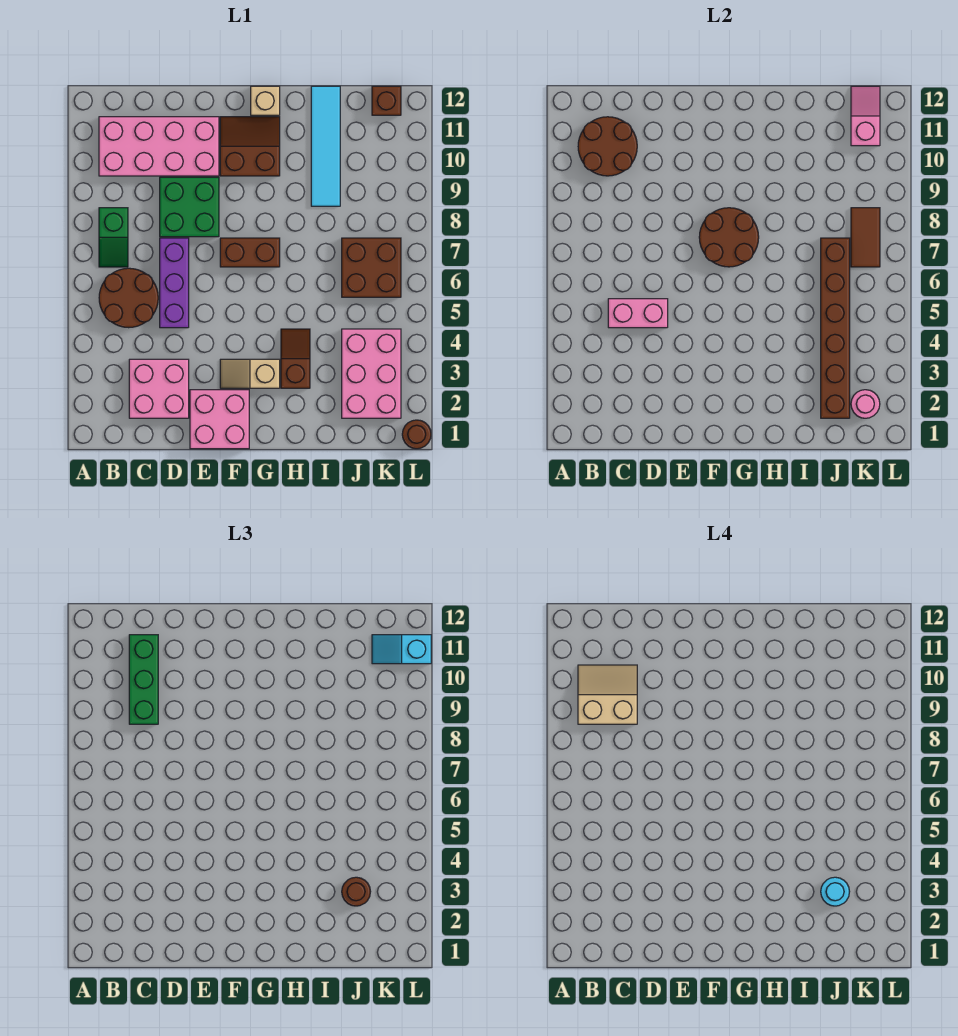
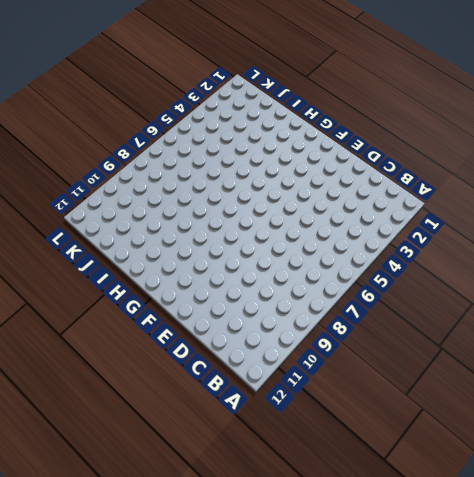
none -> brown round brick B5:C6 level 1
none -> green slope B7:B8 level 1 top 8
none -> pink brick B10:E11 level 1

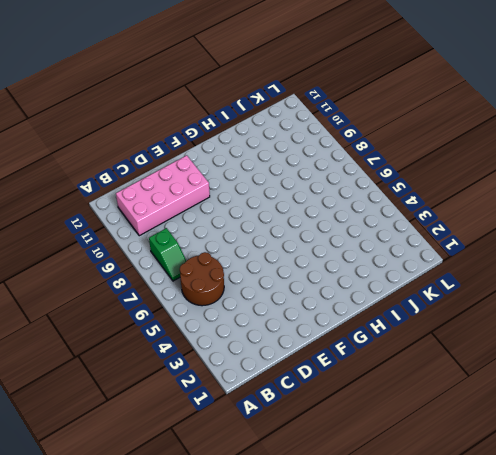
none -> pink brick C2:D3 level 1
none -> purple brick D5:D7 level 1
none -> green brick D8:E9 level 1

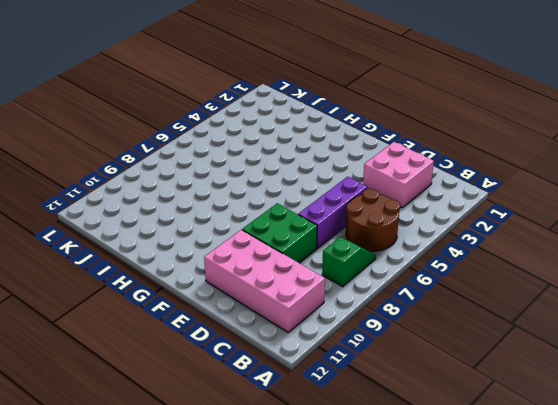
none -> pink brick E1:F2 level 1
none -> tan slope F3:G3 level 1 top G
none -> brown brick F7:G7 level 1

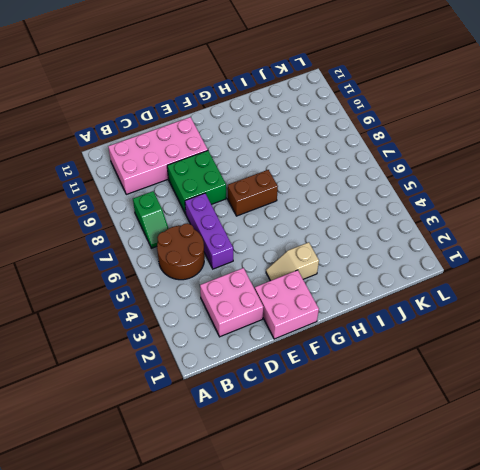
none -> brown slope F10:G11 level 1 top 10
none -> tan brick G12 level 1
none -> brown slope H3:H4 level 1 top 3

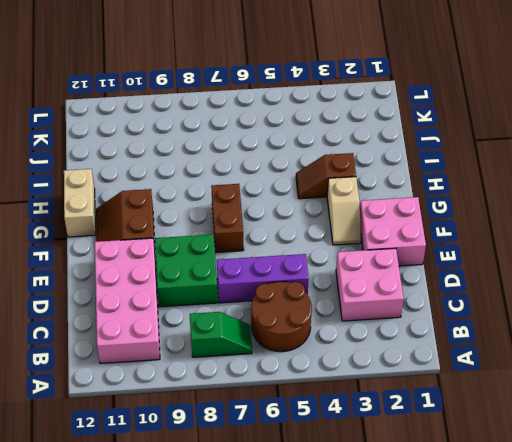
tan brick G12:H12 level 1 -> tan brick G12 level 1
none -> cyan tile I9:I12 level 1
none -> pink brick J2:K4 level 1
none -> brown brick J6:K7 level 1

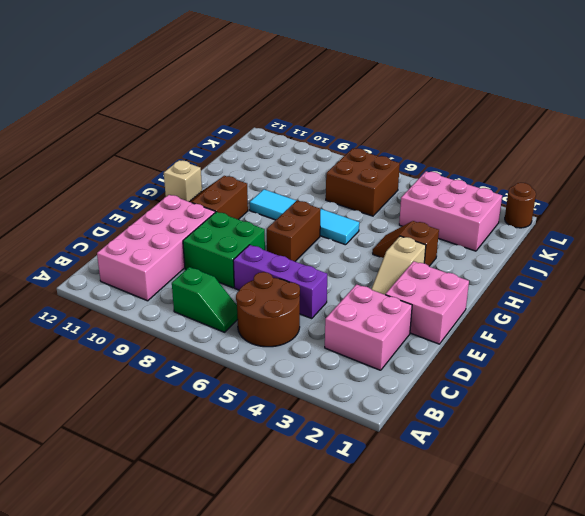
cyan tile H6:H9 level 1 -> cyan tile I9:I12 level 1
none -> brown brick K12 level 1
none -> brown round brick B10:C11 level 2
none -> pink brick C5:D5 level 2

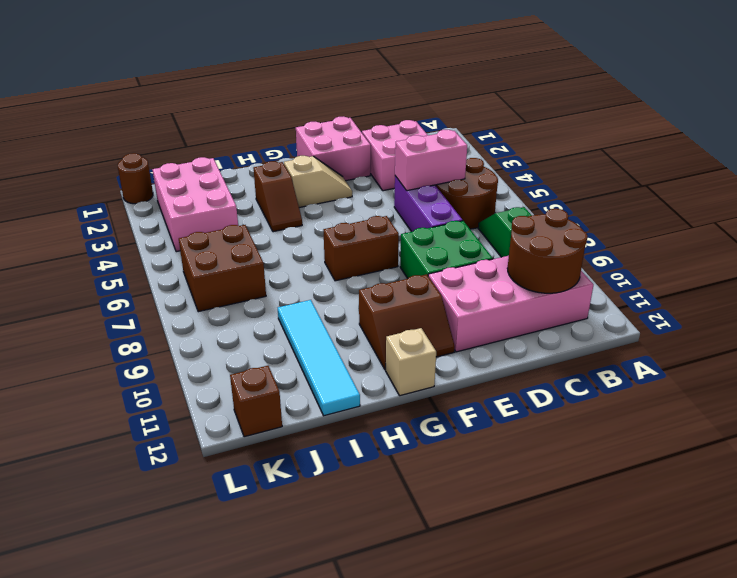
none -> brown round brick F7:G8 level 2
none -> brown brick J2:J7 level 2
none -> pink round brick K2 level 2

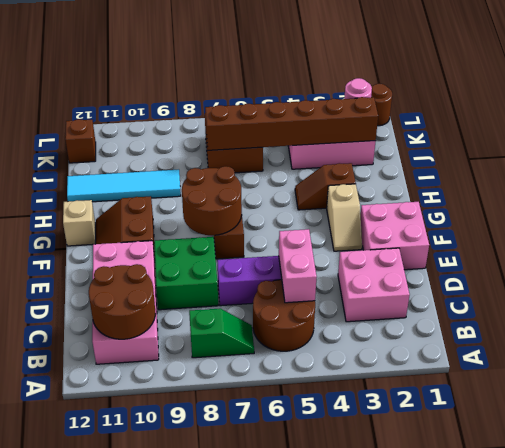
none -> brown tile K7:K8 level 2
none -> pink slope K11:K12 level 2 top 11
none -> green brick C9:C11 level 3

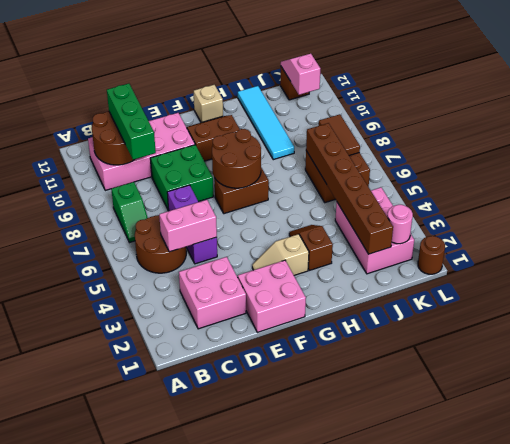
none -> brown round brick J3 level 3
none -> cyan slope K11:L11 level 3 top L
none -> tan slope B9:C10 level 4 top 9

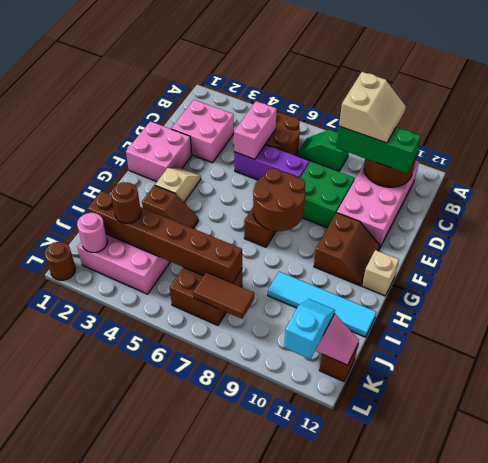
none -> cyan round brick J3 level 4

